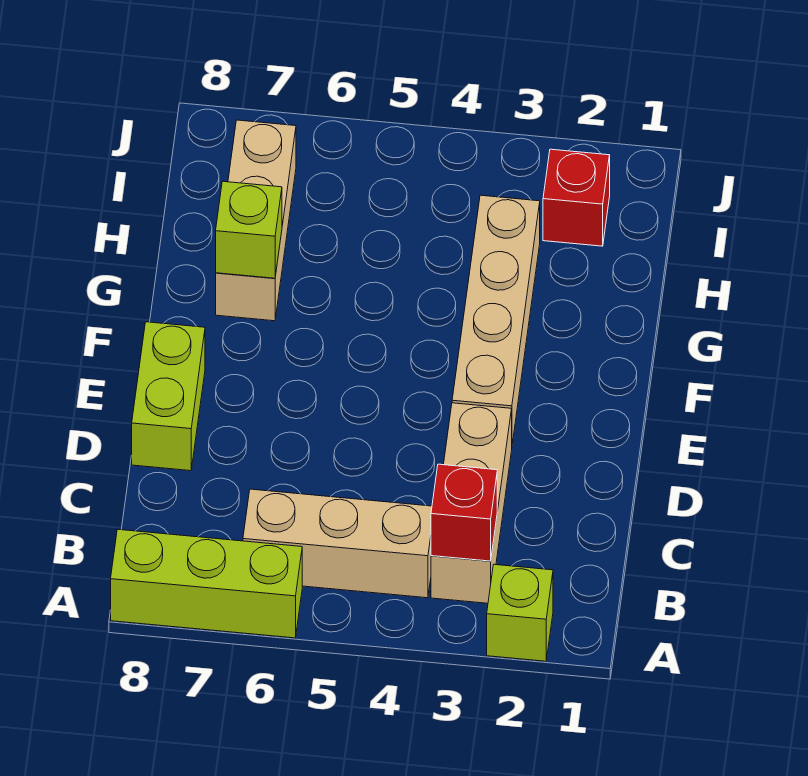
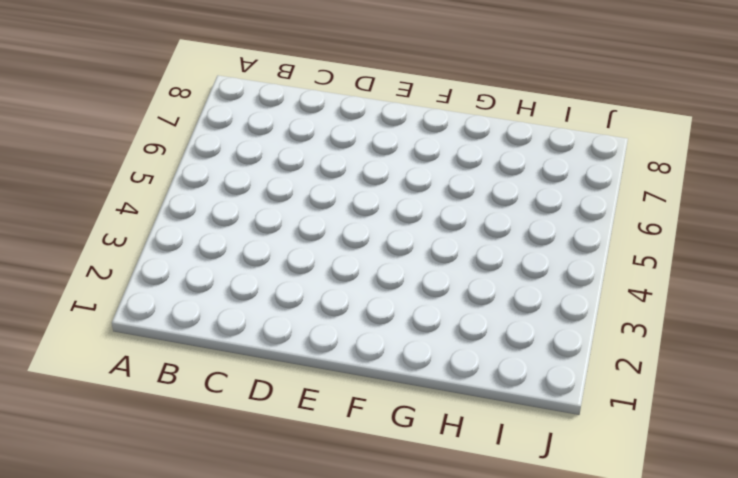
none -> lime brick A2 level 1
none -> lime brick A6:A8 level 1

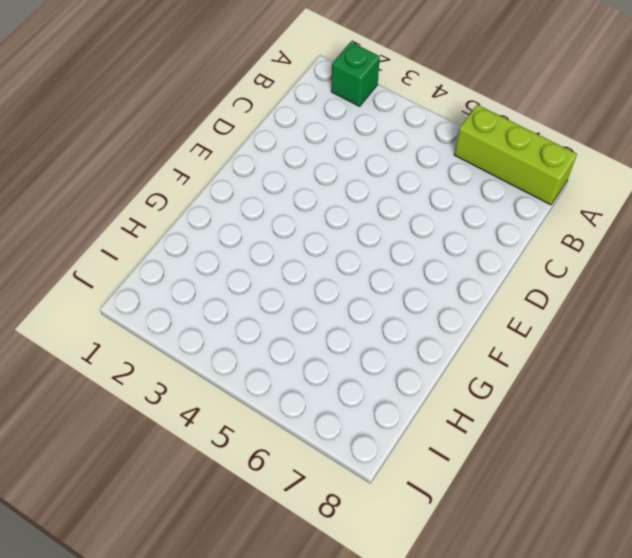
green brick A2 level 1 -> lime brick A2 level 1
none -> tan brick B3:D3 level 1
none -> tan brick B4:B6 level 1

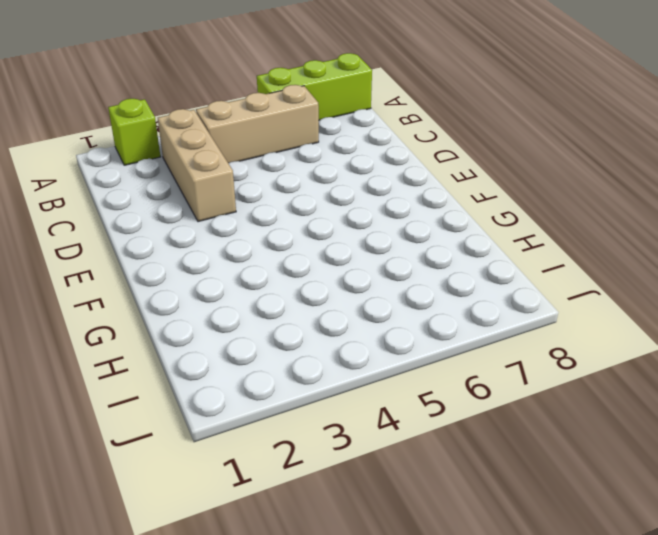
none -> lime brick D8:E8 level 1
none -> tan brick E3:H3 level 1

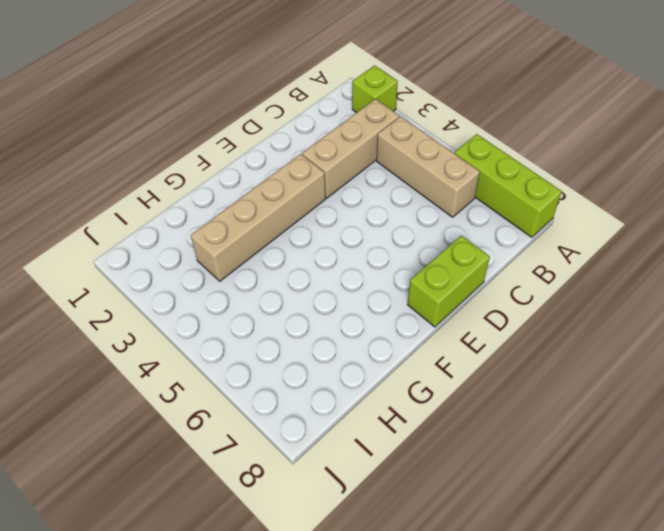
none -> tan brick G7:I7 level 1
none -> red brick I2 level 1

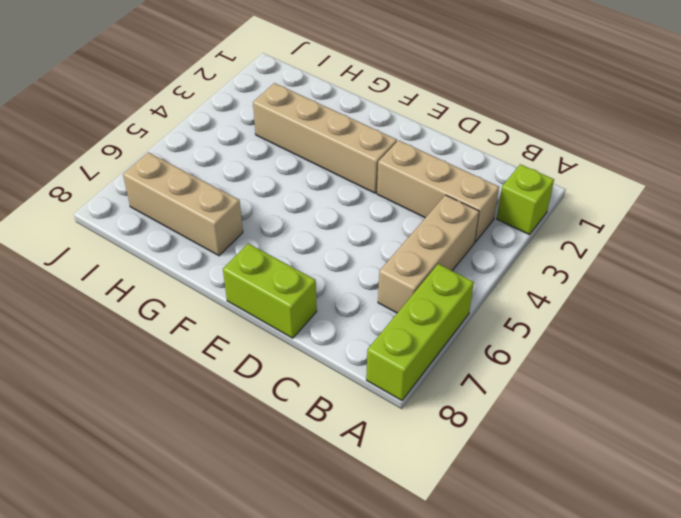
none -> red brick I2 level 1
none -> red brick B3 level 2

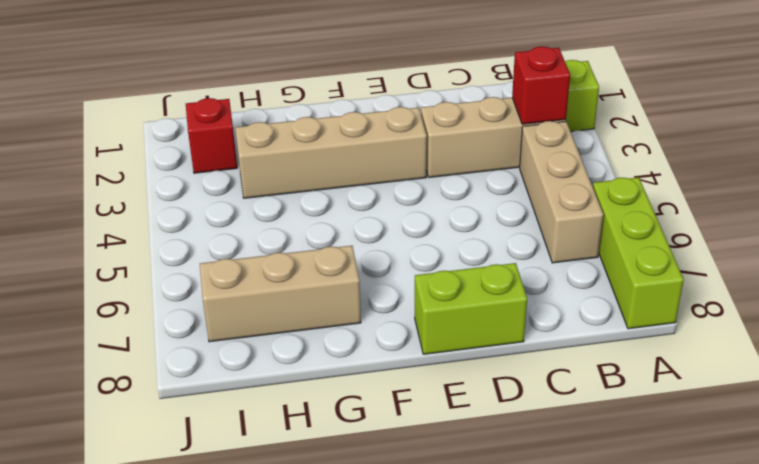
none -> lime brick G7 level 2

